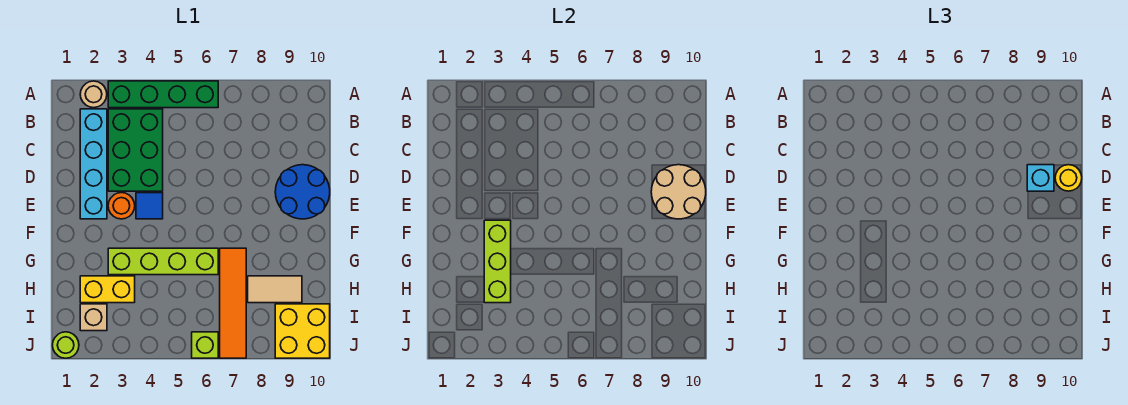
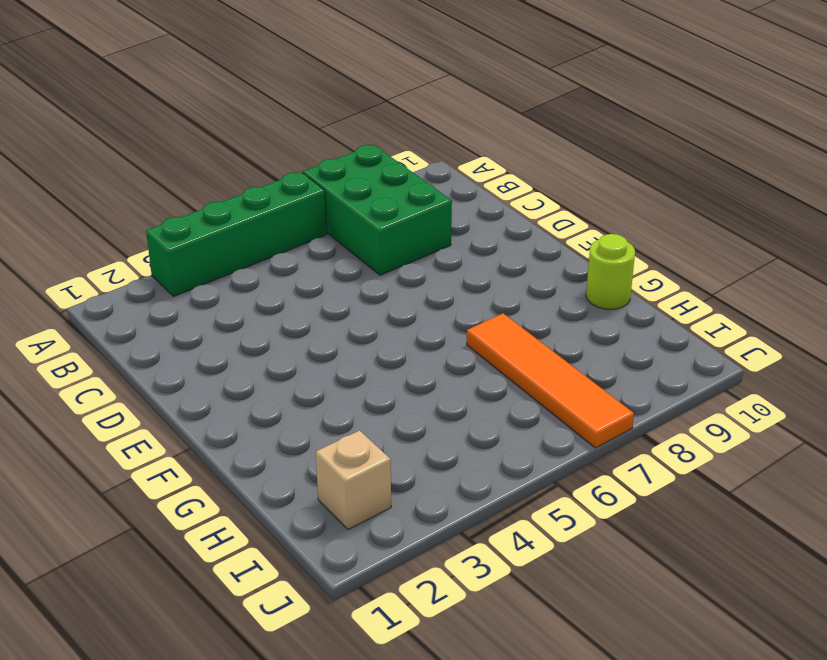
green brick A7:C8 level 1 -> green brick B3:D4 level 1
lime round brick G10 level 1 -> lime round brick J1 level 1
none -> tan round brick A2 level 1
none -> cyan brick B2:E2 level 1
none -> blue round brick D9:E10 level 1

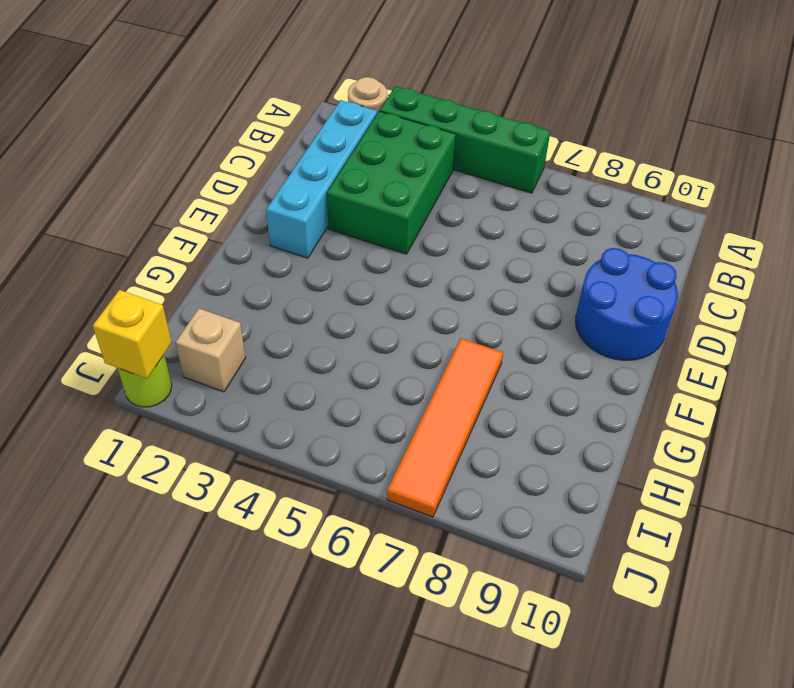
yellow brick J1 level 2 -> none
none -> orange round brick E3 level 1
none -> blue tile E4 level 1
none -> lime brick G3:G6 level 1

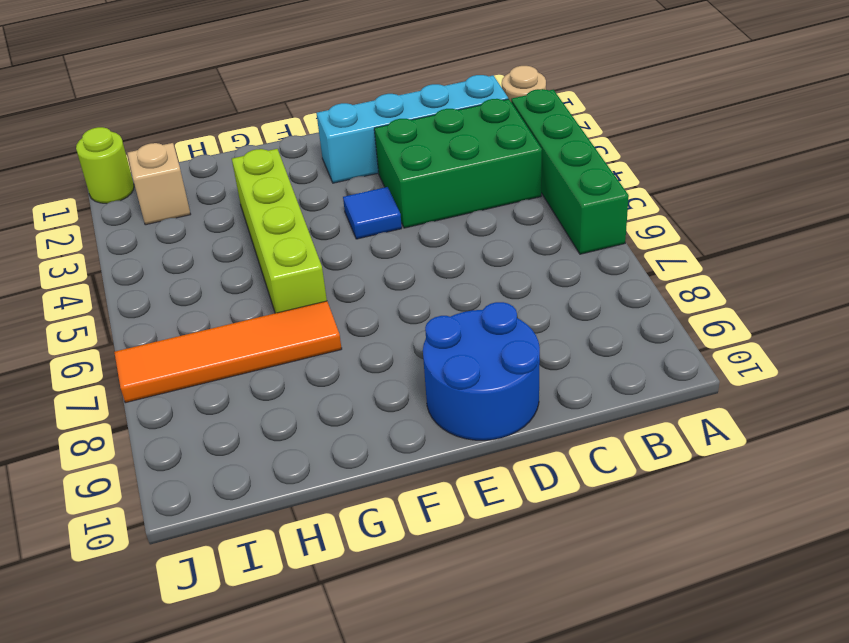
none -> orange round brick E3 level 1
none -> yellow brick H2:H3 level 1
none -> tan tile H8:H9 level 1

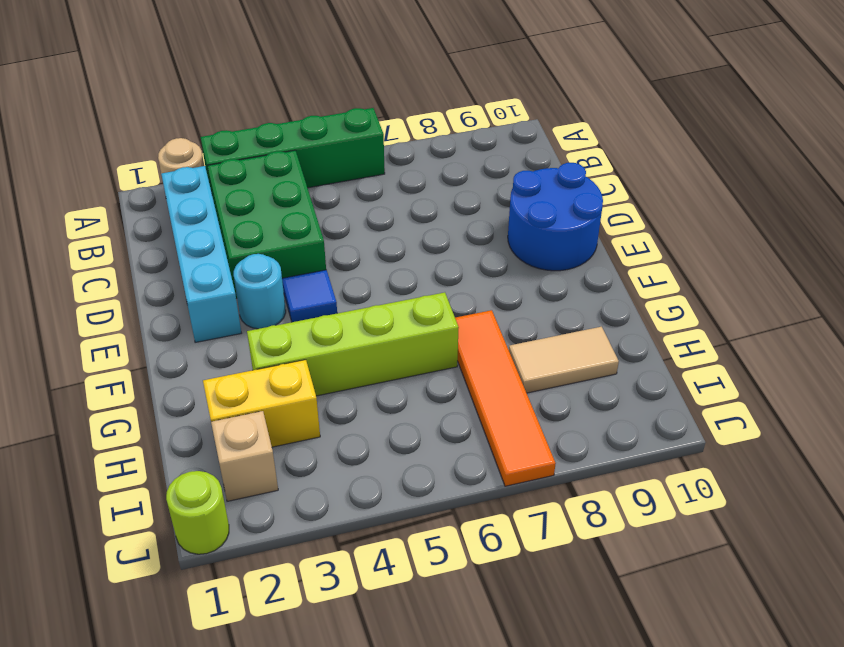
cyan round brick E3 level 1 -> orange round brick E3 level 1
none -> yellow brick I9:J10 level 1
none -> lime brick J6 level 1
none -> tan round brick D9:E10 level 2

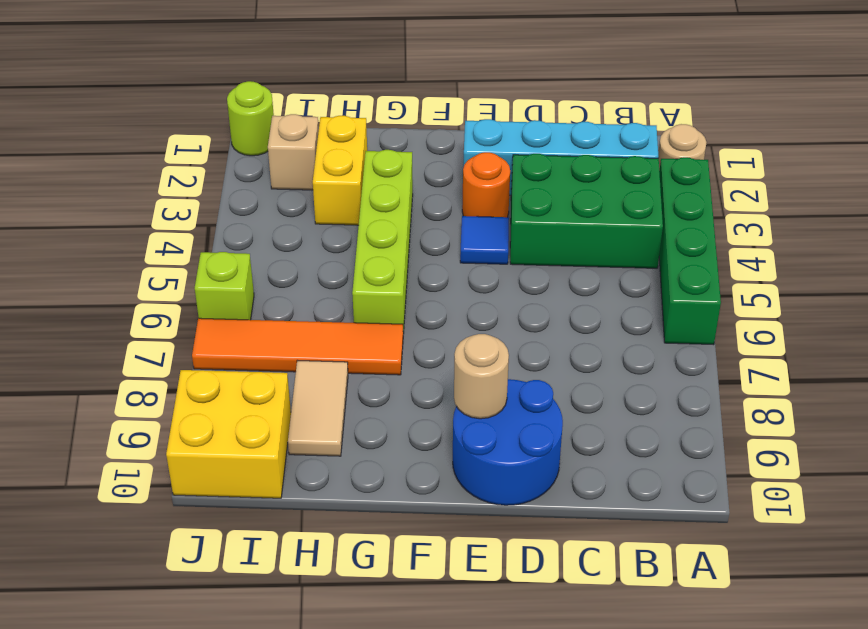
tan round brick E9 level 2 -> tan round brick D9:E10 level 2
none -> lime brick F3:H3 level 2
none -> cyan brick D9 level 3
none -> yellow round brick D10 level 3

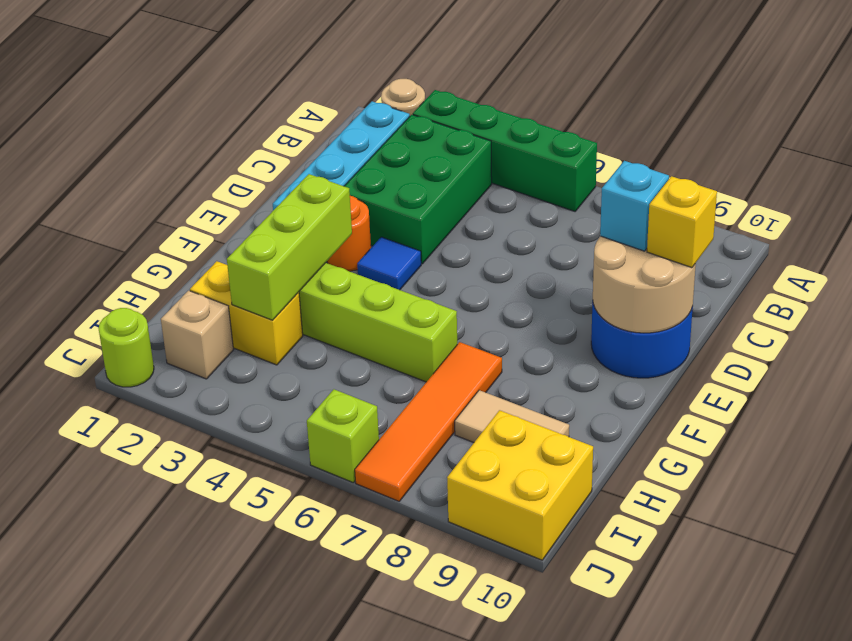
yellow brick D10 level 3 -> yellow round brick D10 level 3

